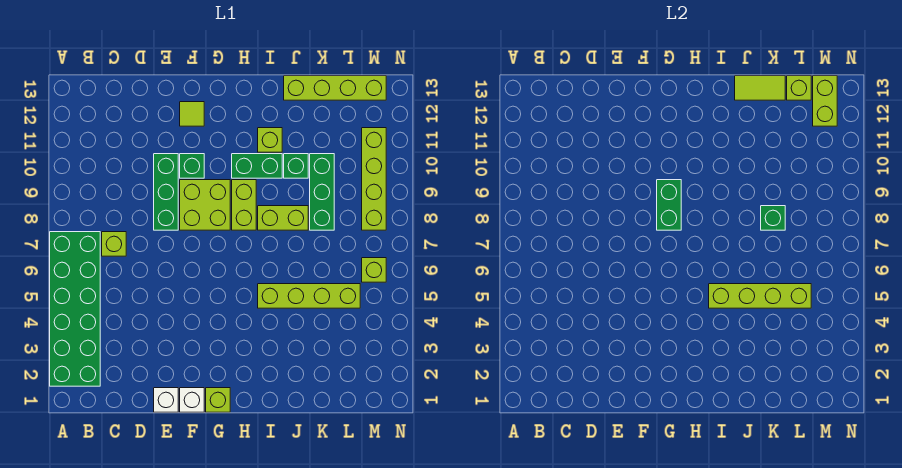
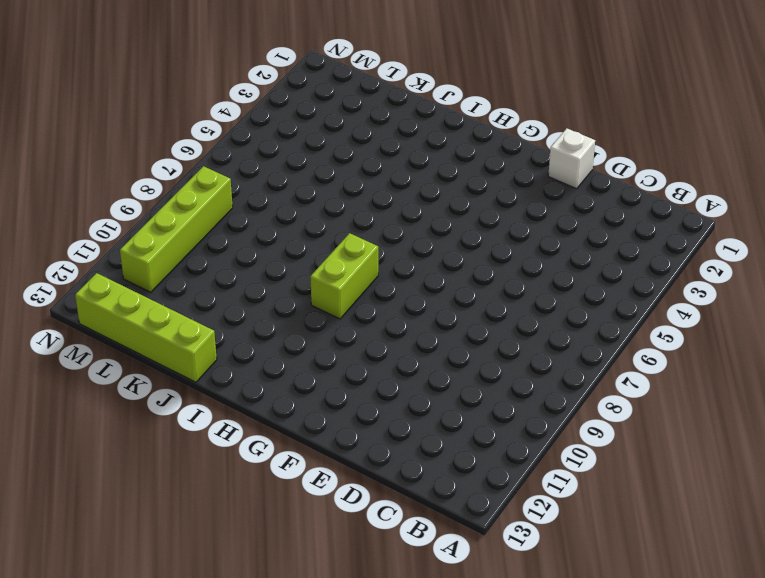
none -> green brick A2:B7 level 1
none -> lime brick C7 level 1
none -> green brick E8:E10 level 1

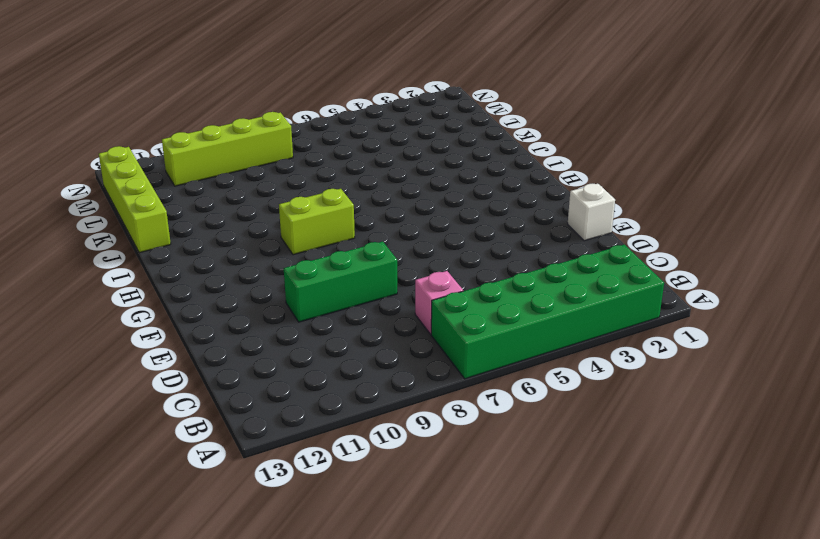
pink brick C7 level 1 -> lime brick C7 level 1
none -> white brick F1 level 1
none -> lime brick F8:G9 level 1
none -> green brick F10 level 1

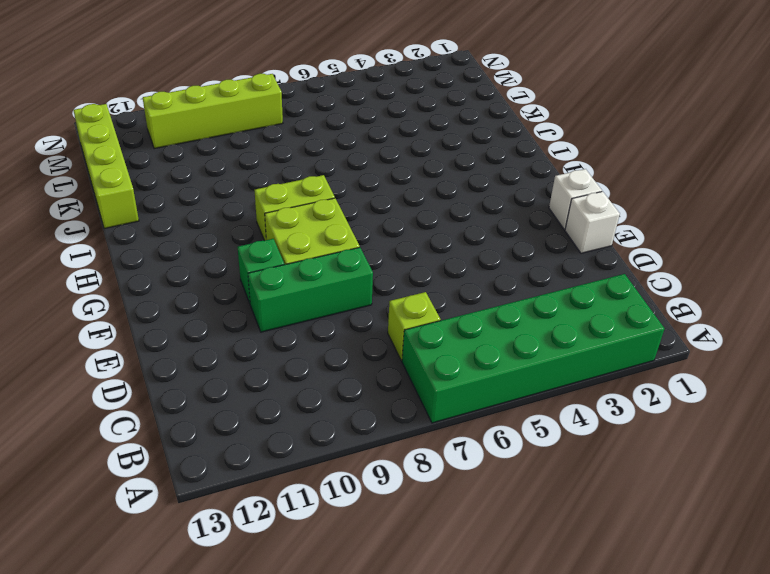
none -> lime tile F12 level 1
none -> lime brick G1 level 1
none -> green brick H10:I10 level 1

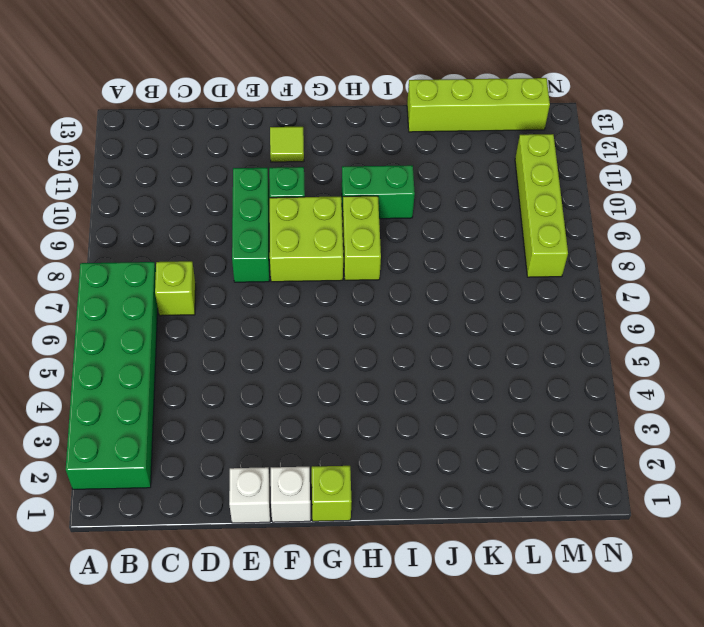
none -> lime brick I5:L5 level 1
none -> lime brick I8:J8 level 1
none -> lime brick I11 level 1

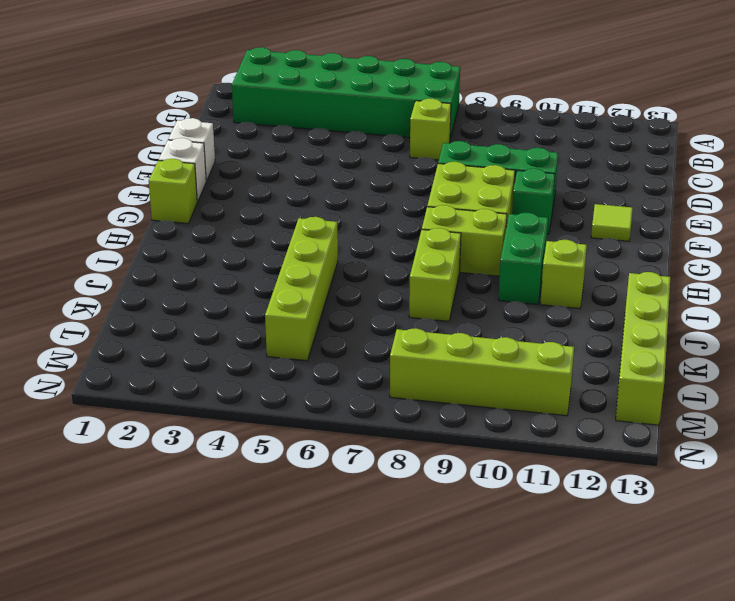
none -> green brick J10 level 1
none -> green brick K8:K10 level 1
none -> lime brick M6 level 1

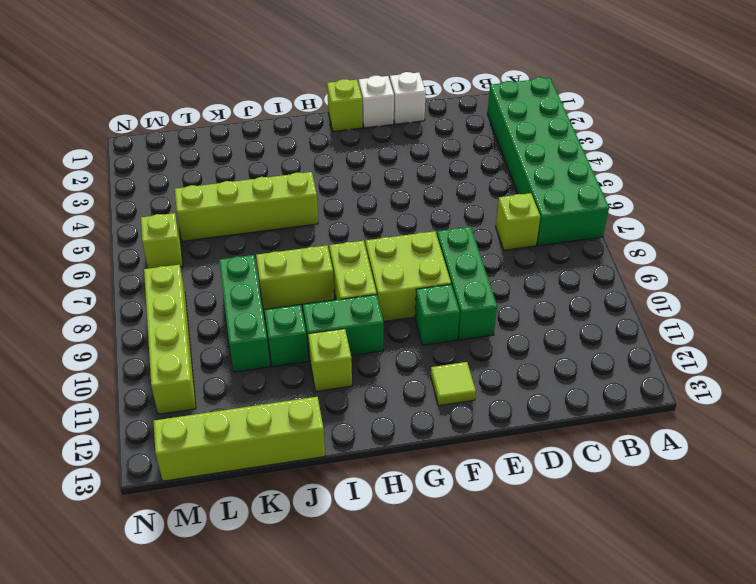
none -> green brick G8:G9 level 2
none -> lime brick I5:L5 level 2
none -> lime tile J13:K13 level 2

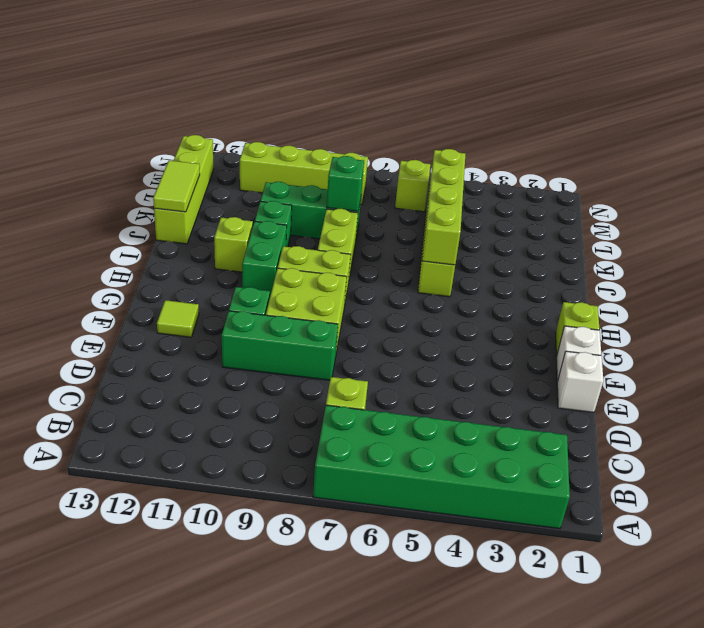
none -> green brick G8:G9 level 2
none -> lime brick L13 level 2
none -> lime brick M12:M13 level 2

